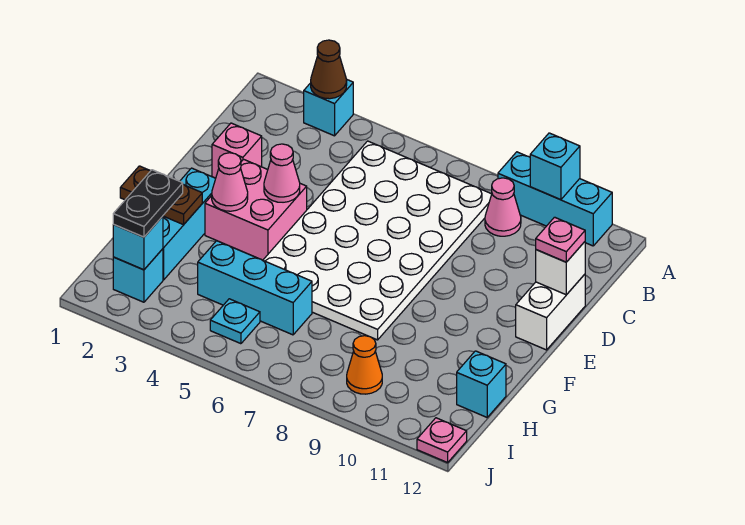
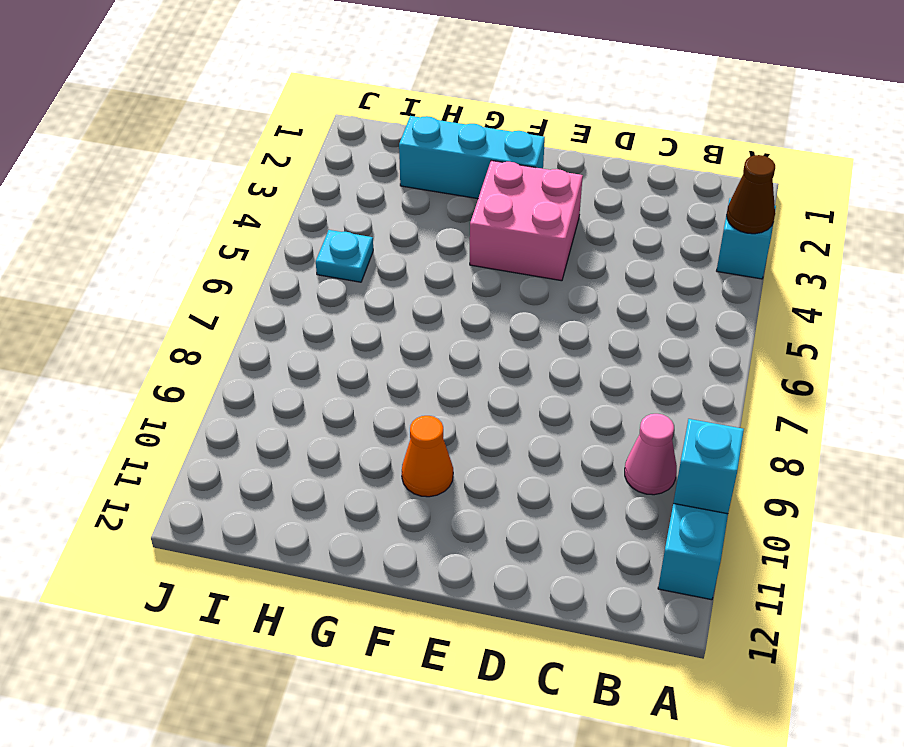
orange cone F10 level 1 -> orange cone I9 level 1
none -> white plate B5:G8 level 1
none -> pink brick D2 level 1
none -> white brick D12:E12 level 1

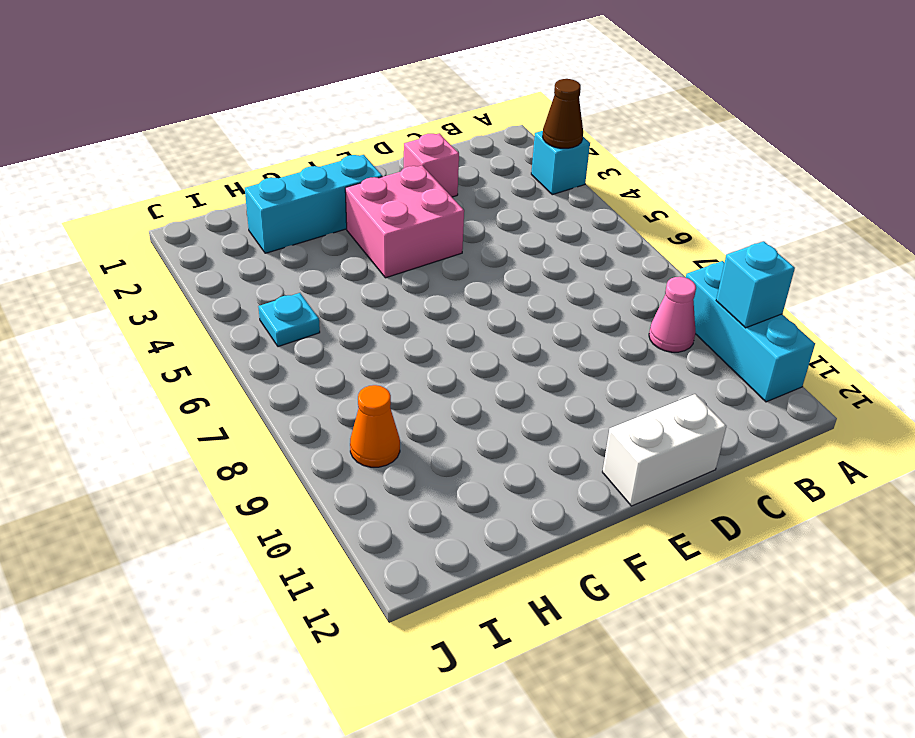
none -> white plate B5:G8 level 1
none -> cyan brick H4:H6 level 1
none -> cyan brick H12 level 1

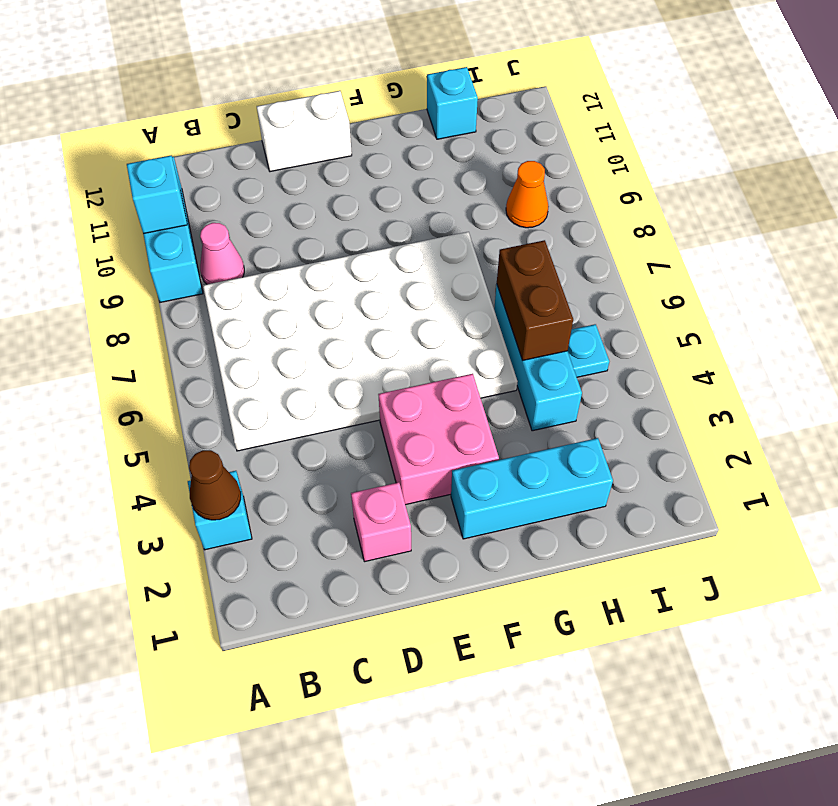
brown brick H5:H6 level 2 -> none
none -> cyan brick I2 level 1
none -> pink plate J12 level 1
none -> white brick D12 level 2

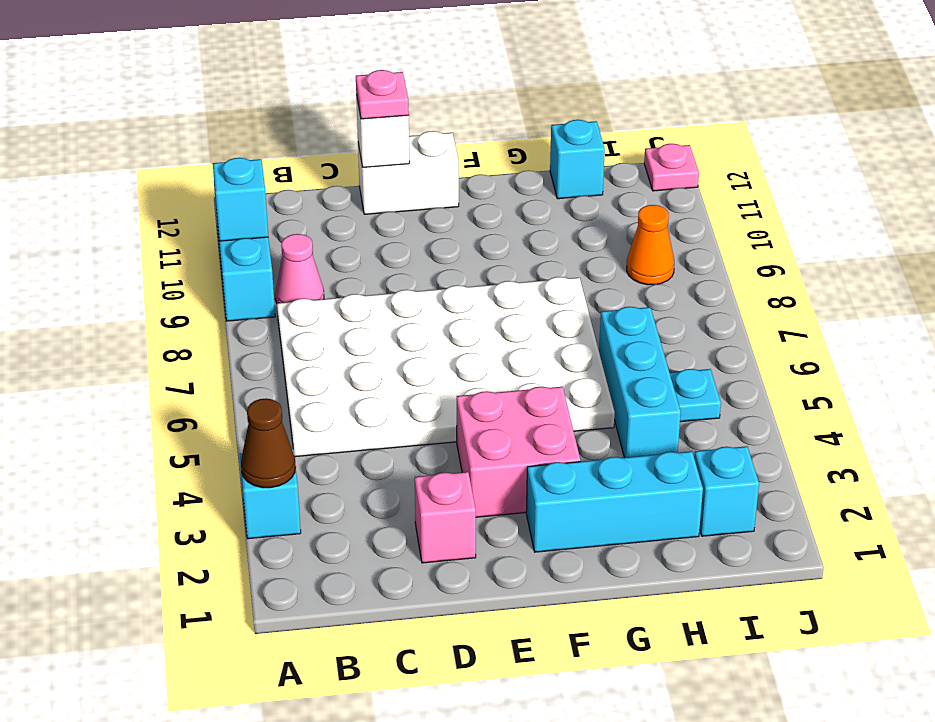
none -> pink cone E4 level 2
none -> pink cone F3 level 2
none -> brown plate G1:G2 level 2

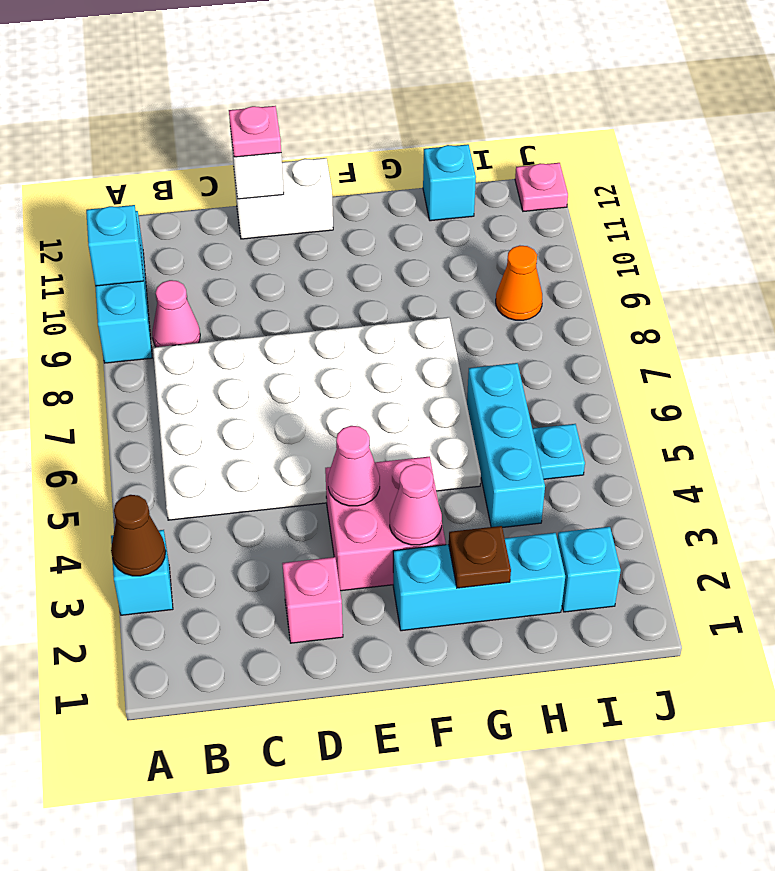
brown plate G2 level 2 -> brown plate G1:G2 level 2
none -> cyan brick I2 level 2
none -> black plate H2:I2 level 3

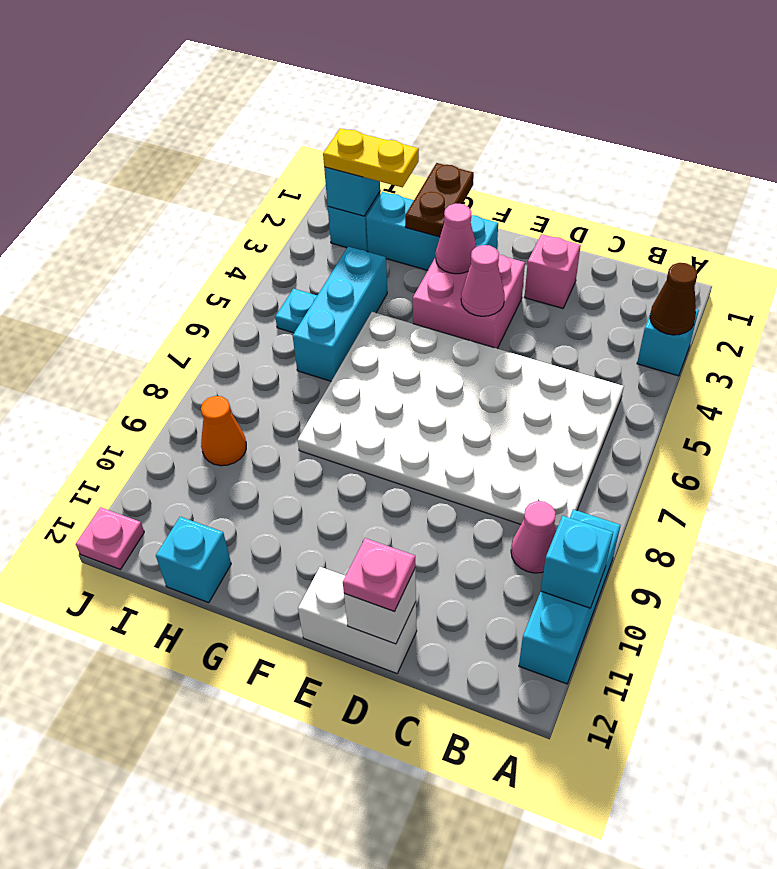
yellow plate H2:I2 level 3 -> black plate H2:I2 level 3

